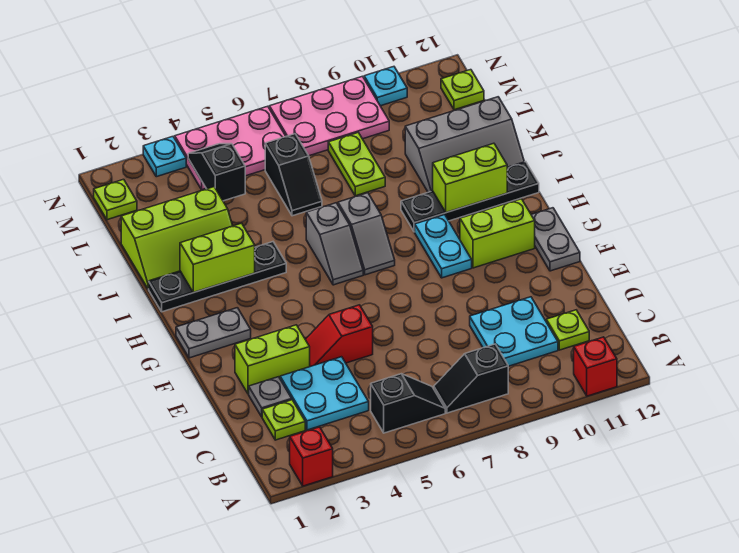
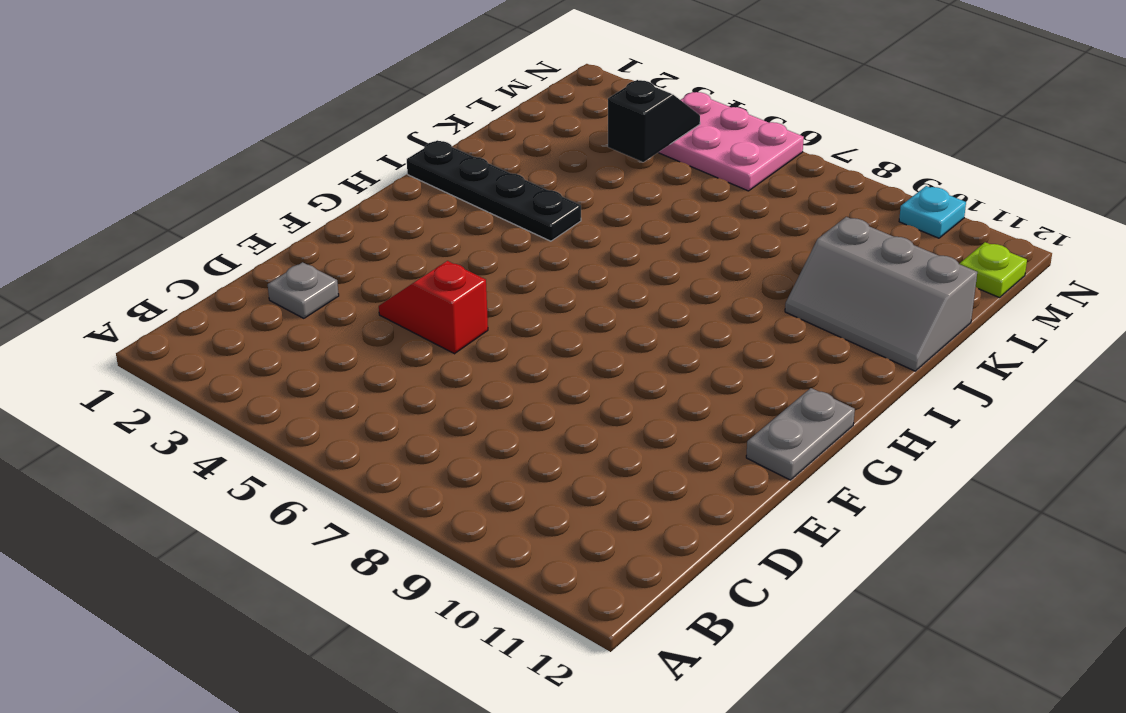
none -> red brick A2 level 1
none -> red brick A11 level 1
none -> black slope B5:B6 level 1 top 5
none -> black slope B7:B8 level 1 top 8

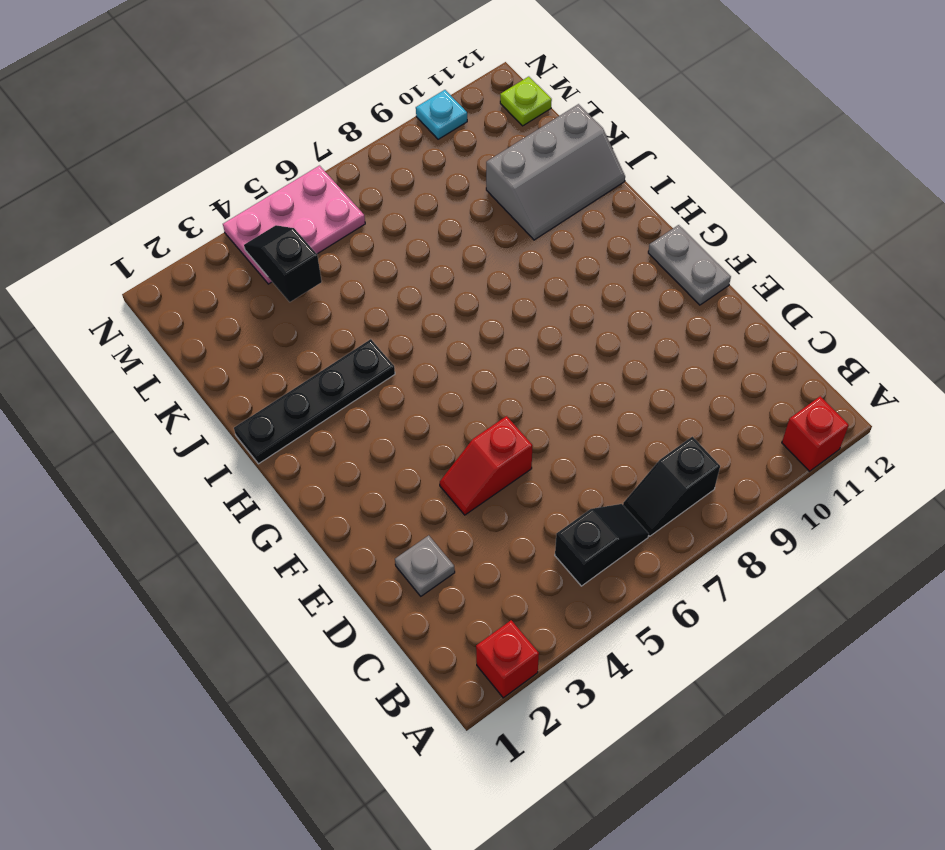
none -> lime plate C2 level 1
none -> cyan plate C3:D4 level 1
none -> cyan plate C9:D10 level 1
none -> lime plate C11 level 1

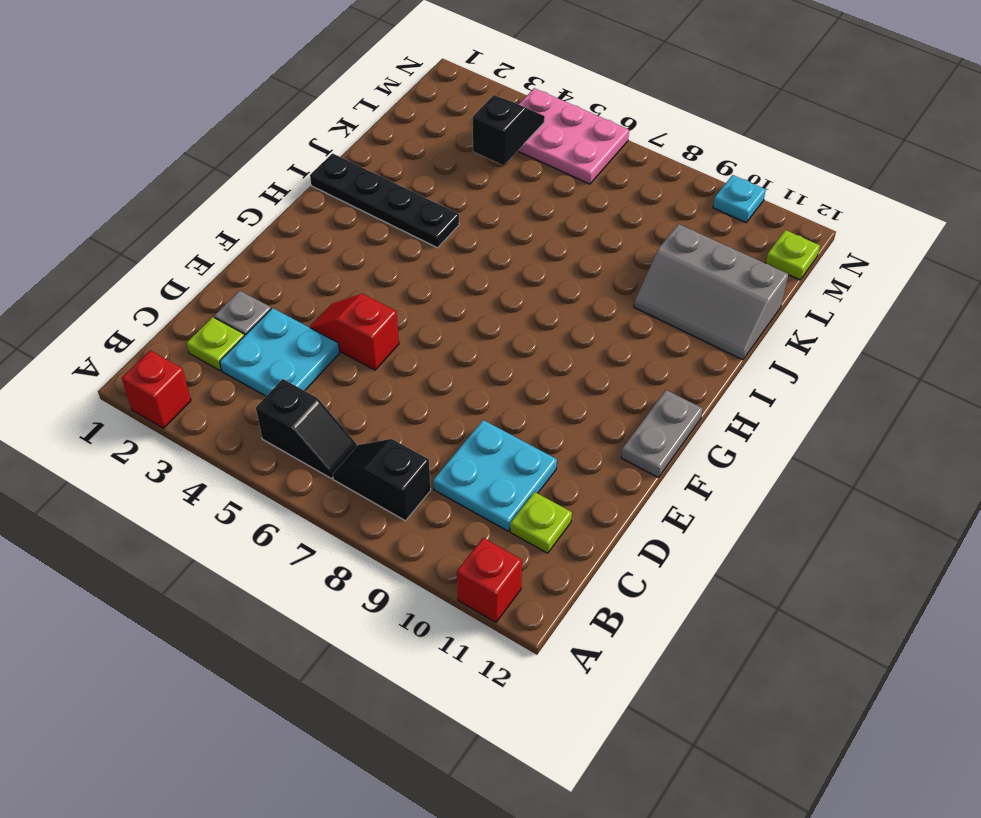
none -> lime brick E2:E3 level 1
none -> grey plate G1:G2 level 1
none -> cyan plate G9:H9 level 1
none -> lime brick G10:G11 level 1

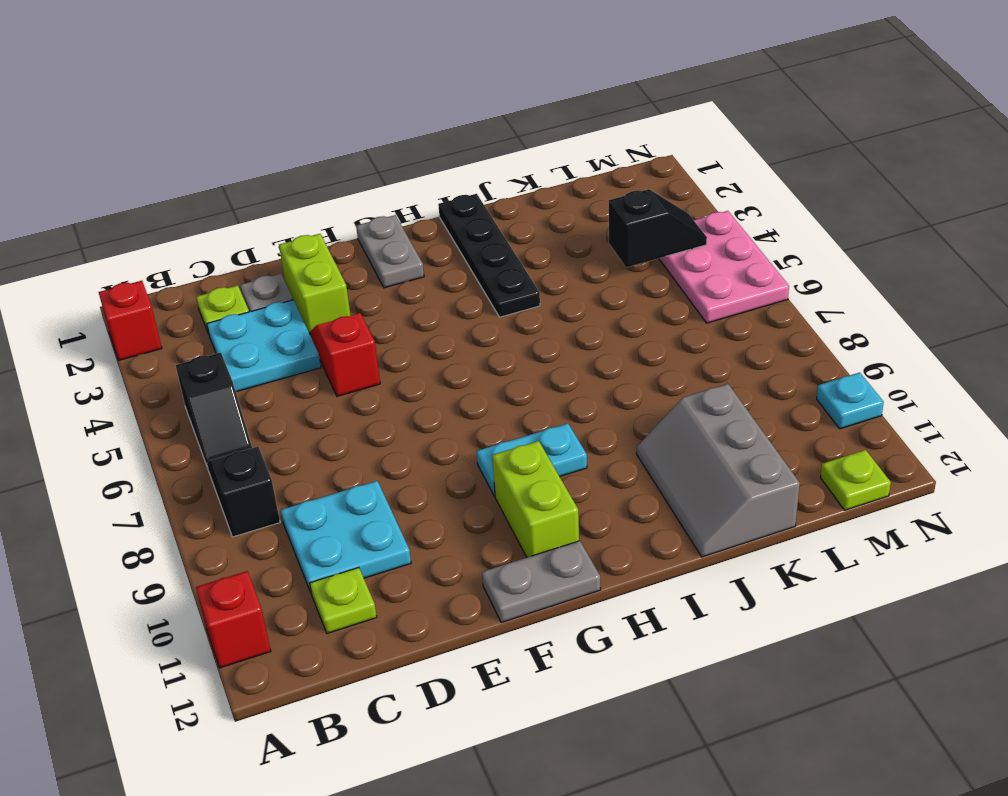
none -> grey slope H6:I6 level 1 top I
none -> grey slope H7:I7 level 1 top I
none -> black plate I9:I12 level 1
none -> lime slope J1:K3 level 1 top K

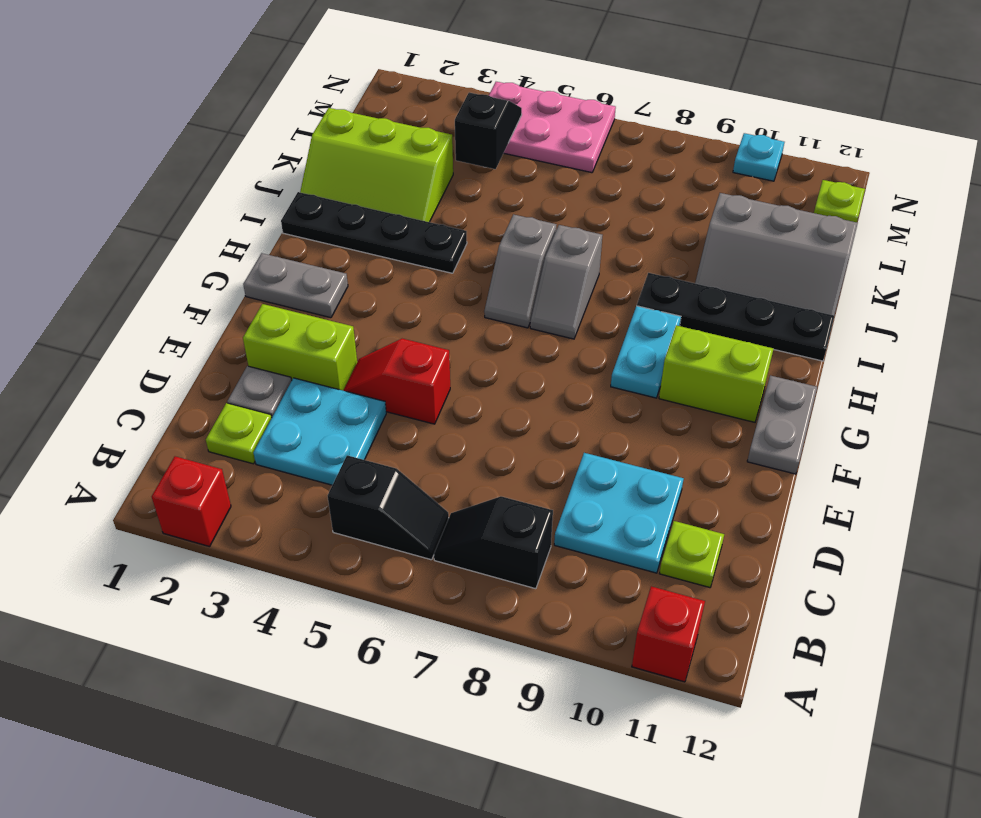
none -> black slope K6:L6 level 1 top L
none -> lime plate K8:L8 level 1
none -> lime plate M1 level 1
none -> pink plate M7:N9 level 1

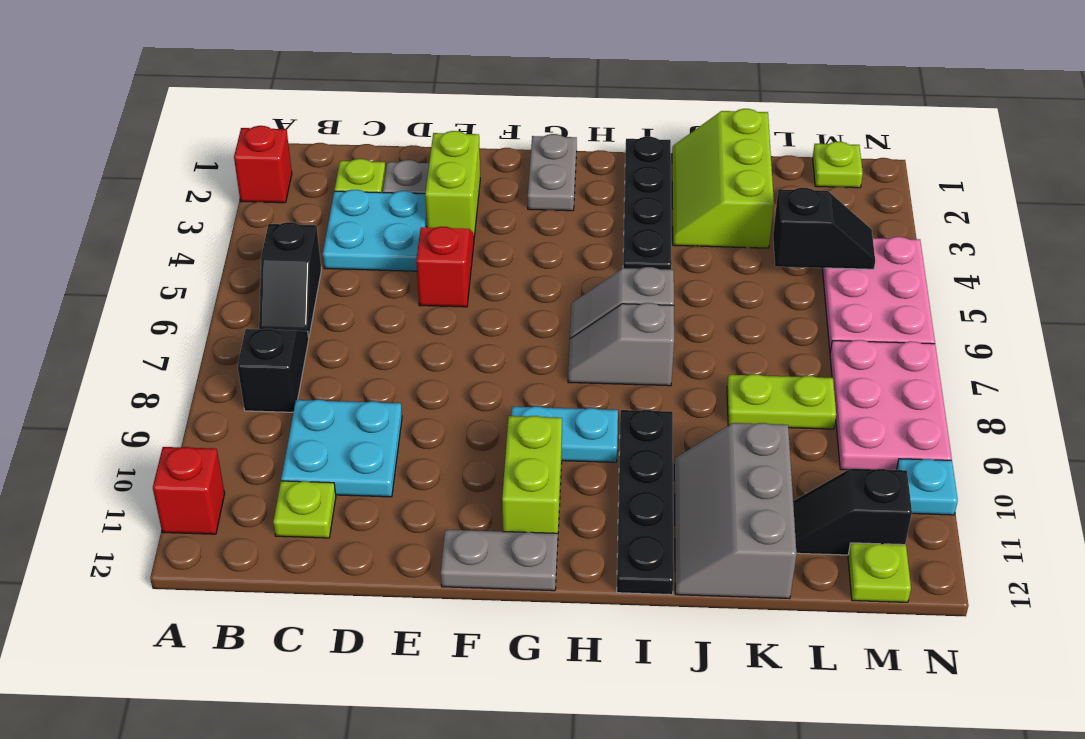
black slope L11:M11 level 1 top M -> black slope K6:L6 level 1 top L
none -> cyan plate N3 level 1
none -> lime brick I2:I3 level 2
none -> lime brick I10:I11 level 2

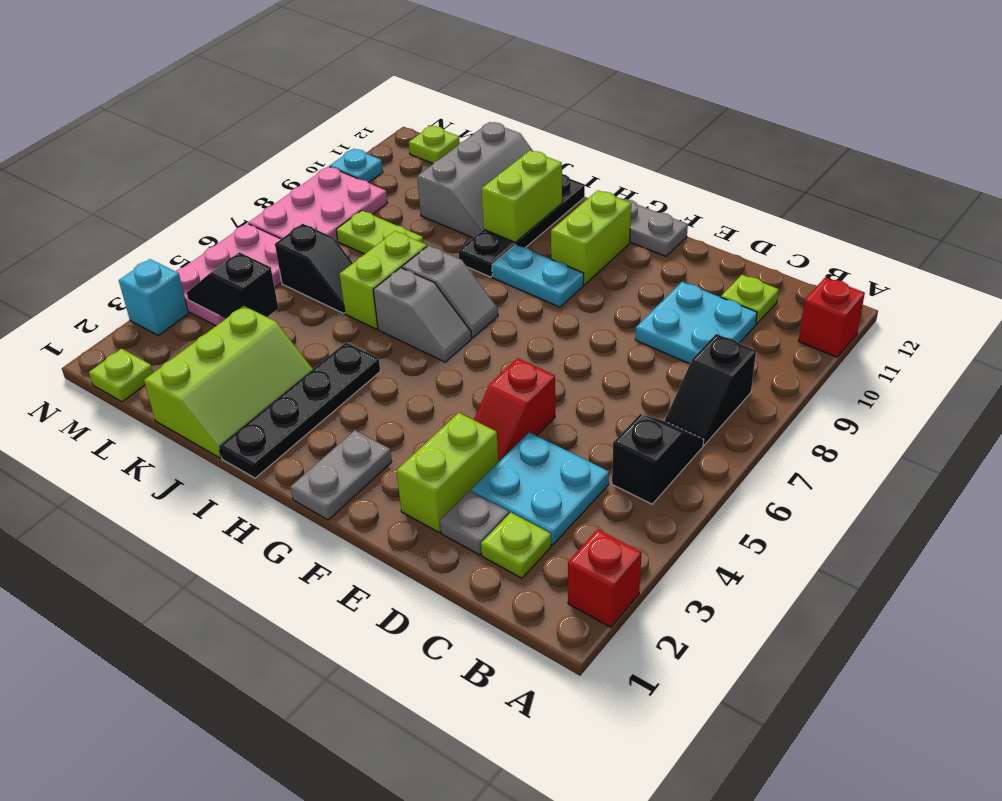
lime brick J6:J7 level 1 -> lime brick I2:I3 level 2
cyan brick N3 level 1 -> cyan plate N3 level 1

